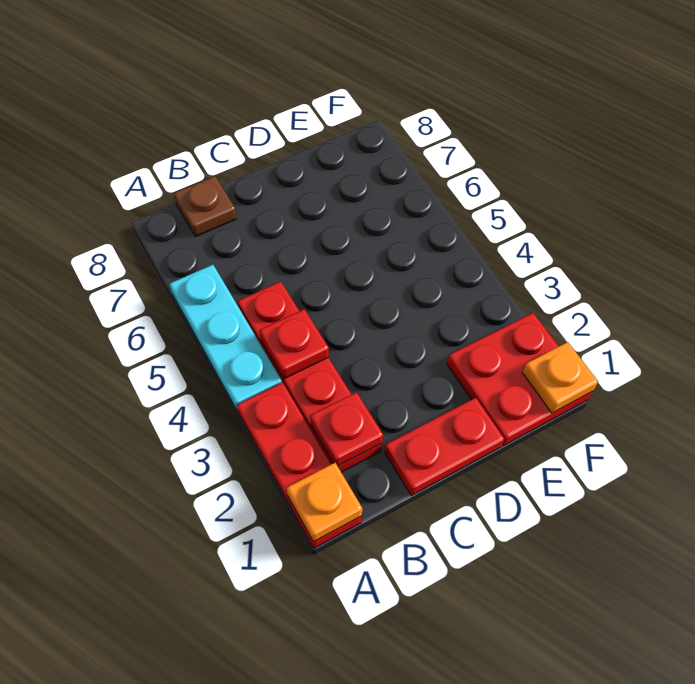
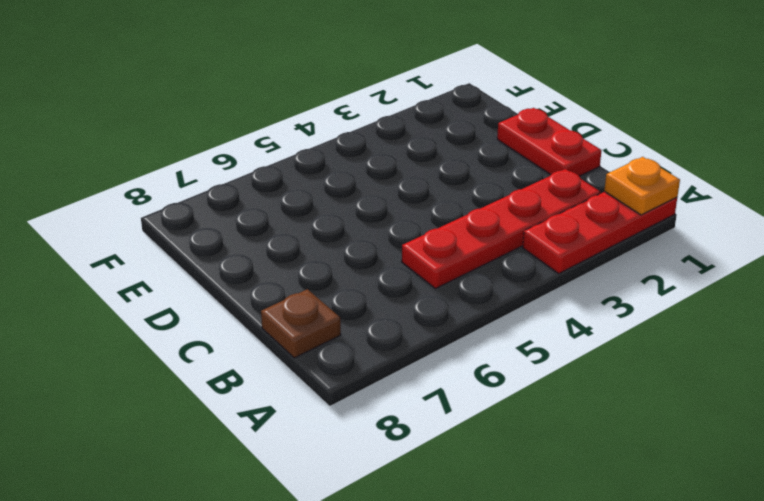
none -> cyan plate A4:A6 level 1
none -> red plate E1:F2 level 1

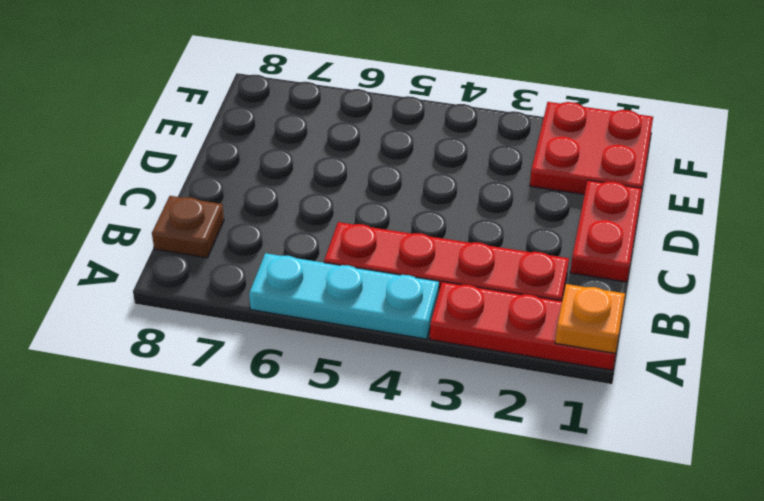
none -> red plate B2 level 2
none -> red plate B4 level 2

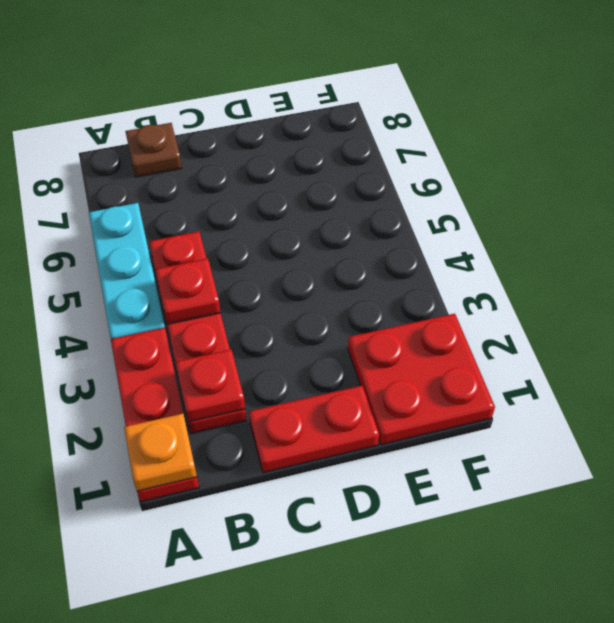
none -> orange plate F1 level 2

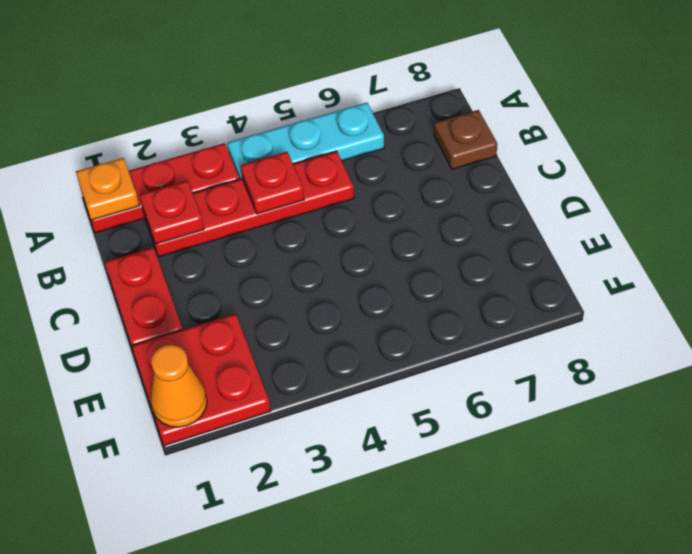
orange cone F1 level 2 -> orange plate F1 level 2

